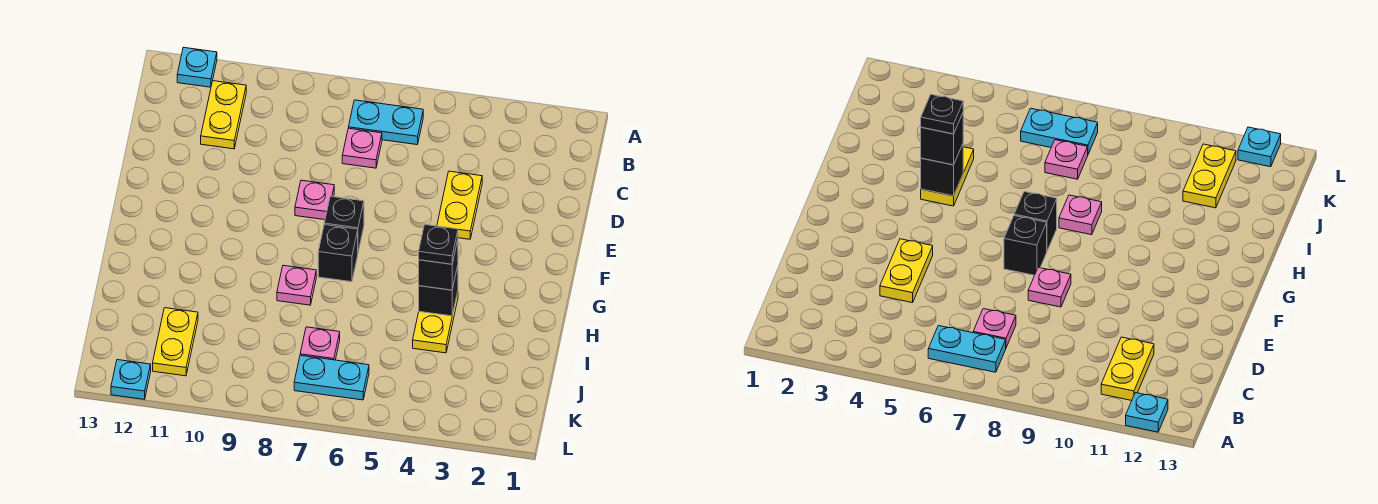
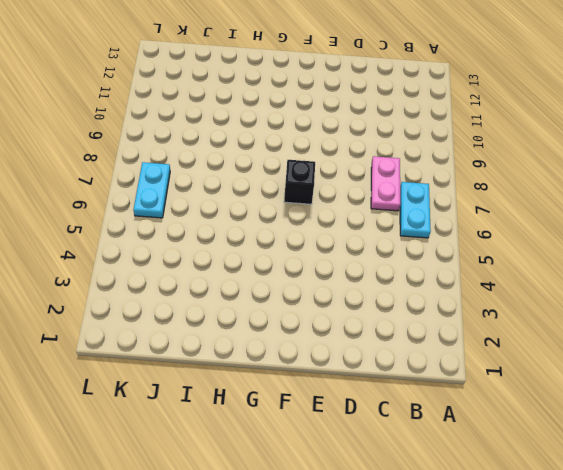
pink plate C7:C8 level 1 -> pink plate C7 level 1
none -> cyan plate A12 level 1
none -> yellow plate B11:C11 level 1
none -> yellow plate D4:E4 level 1

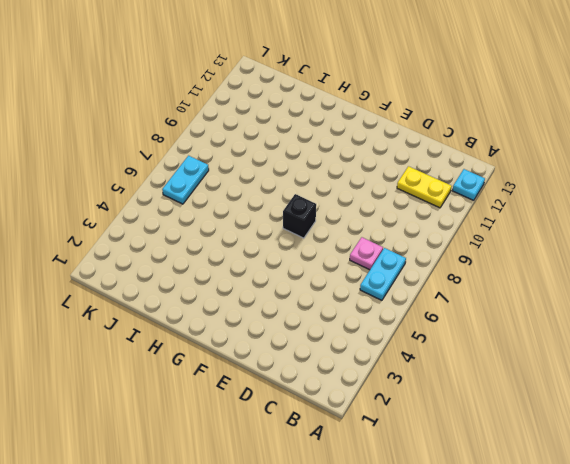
none -> yellow plate D4:E4 level 1
none -> pink plate E8 level 1
none -> black brick G7 level 1

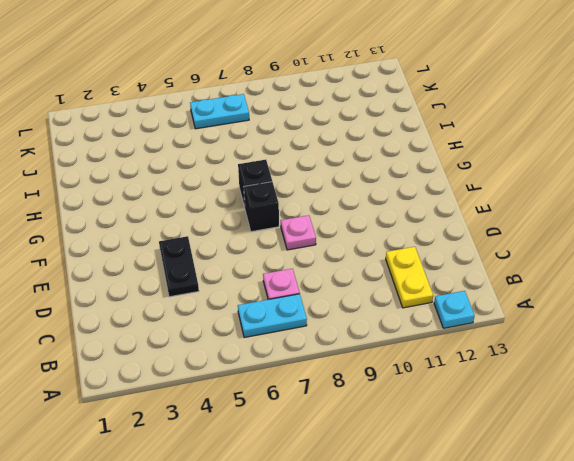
black plate D4:E4 level 1 -> yellow plate D4:E4 level 1
none -> yellow plate H4:I4 level 1
none -> pink plate H8 level 1
none -> pink plate J7 level 1

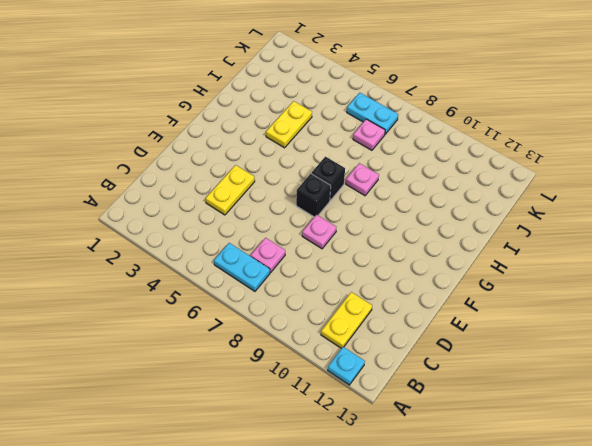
none -> yellow plate J11:K11 level 1
none -> cyan plate L12 level 1
none -> black brick H4 level 2

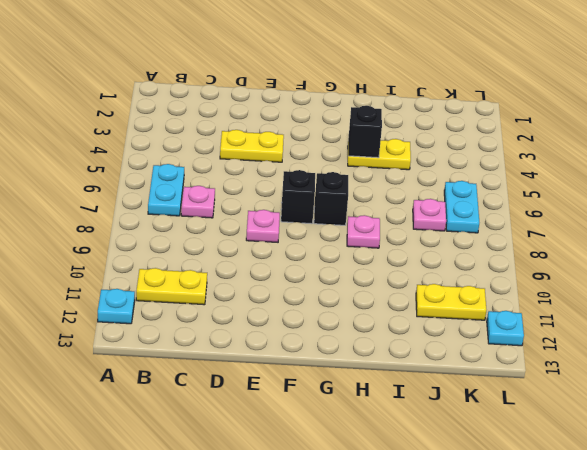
none -> black brick H4 level 3
none -> black plate H4 level 4

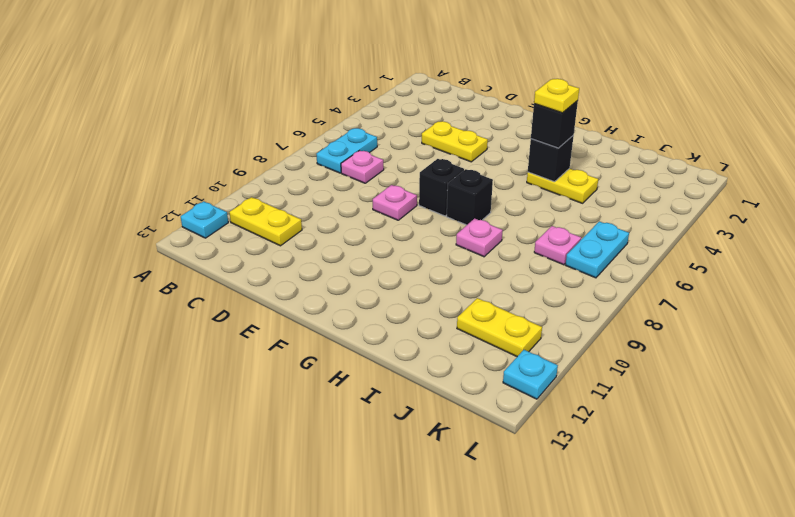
yellow plate H4 level 4 -> black plate H4 level 4

